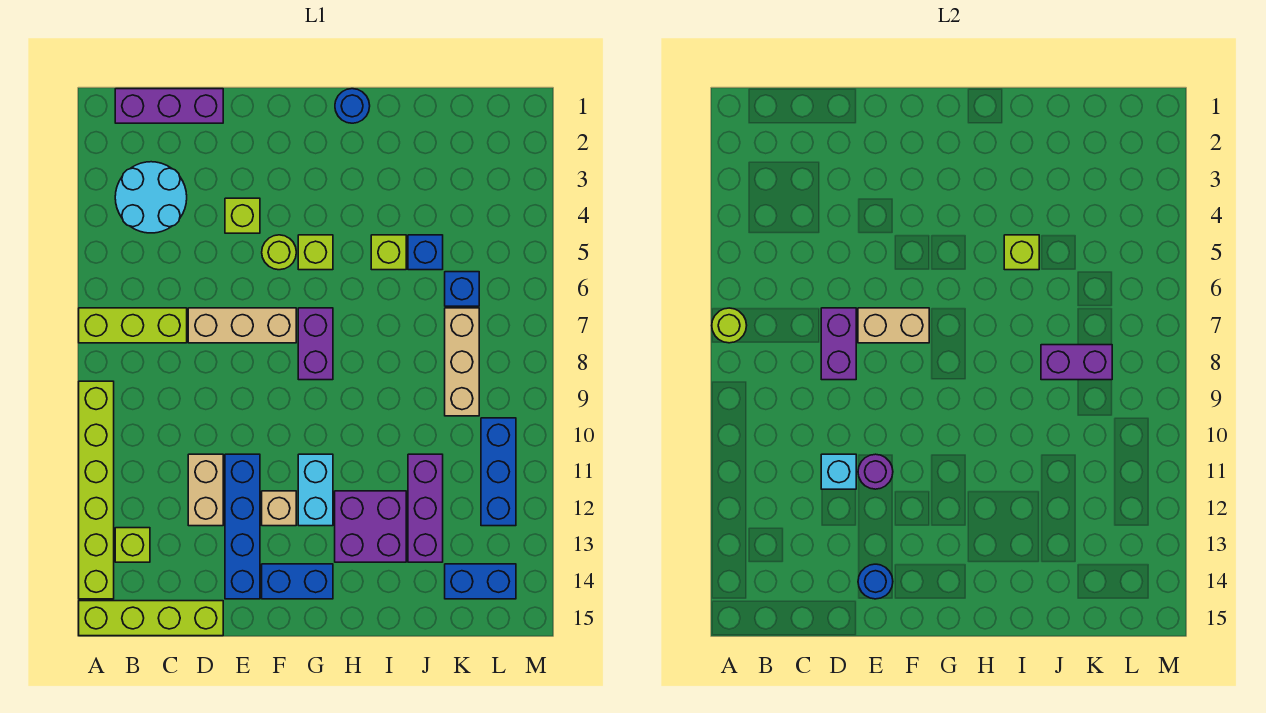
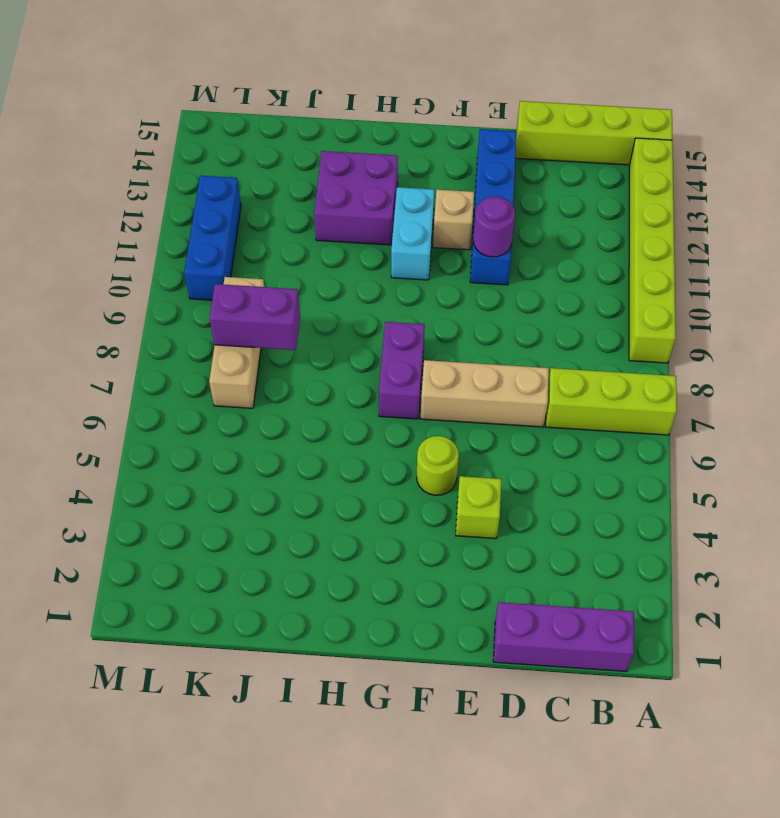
none -> cyan round brick B3:C4 level 1
none -> lime brick B13 level 1
none -> tan brick D11:D12 level 1
none -> blue brick F14:G14 level 1

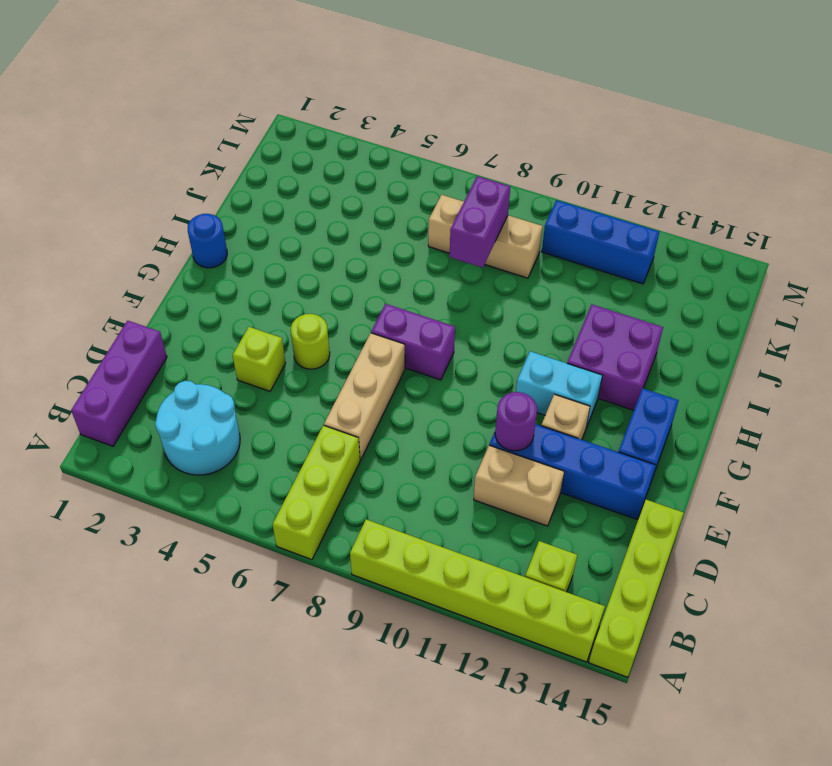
none -> lime brick G5 level 1
none -> lime brick I5 level 1
none -> blue brick J5 level 1
none -> purple brick J11:J13 level 1

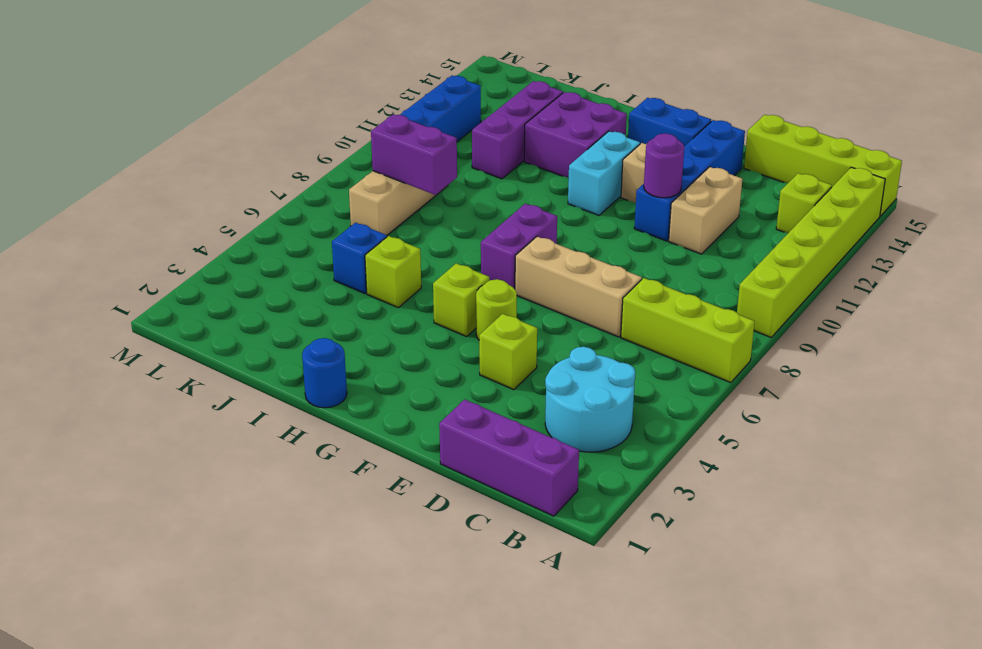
none -> blue brick K6 level 1
none -> blue brick K14:L14 level 1
none -> lime round brick A7 level 2
none -> purple brick D7:D8 level 2

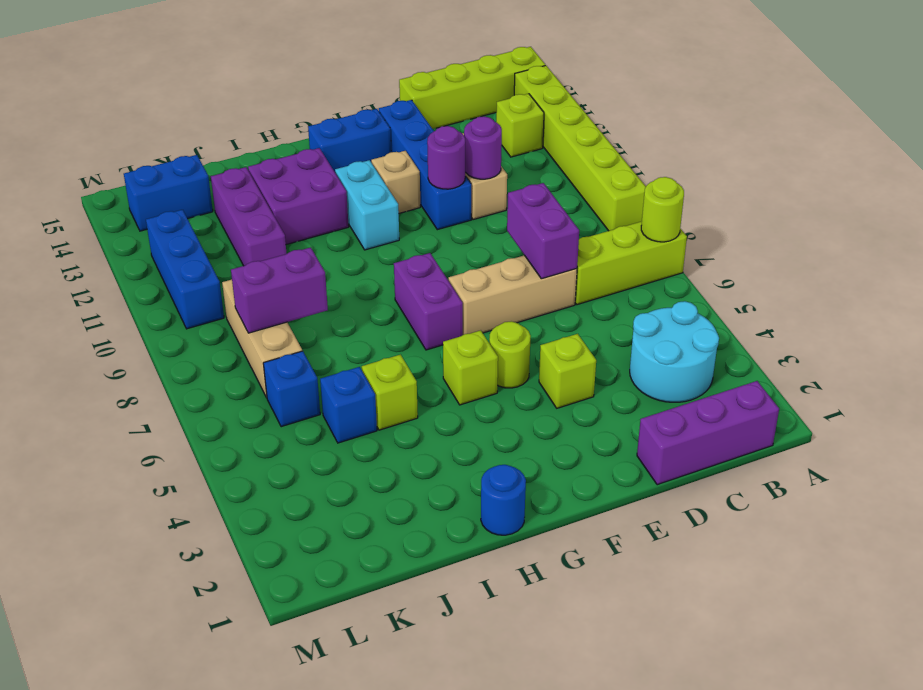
purple round brick D11 level 2 -> cyan brick D11 level 2
none -> tan brick E7:F7 level 2
none -> blue round brick E14 level 2
none -> lime brick I5 level 2

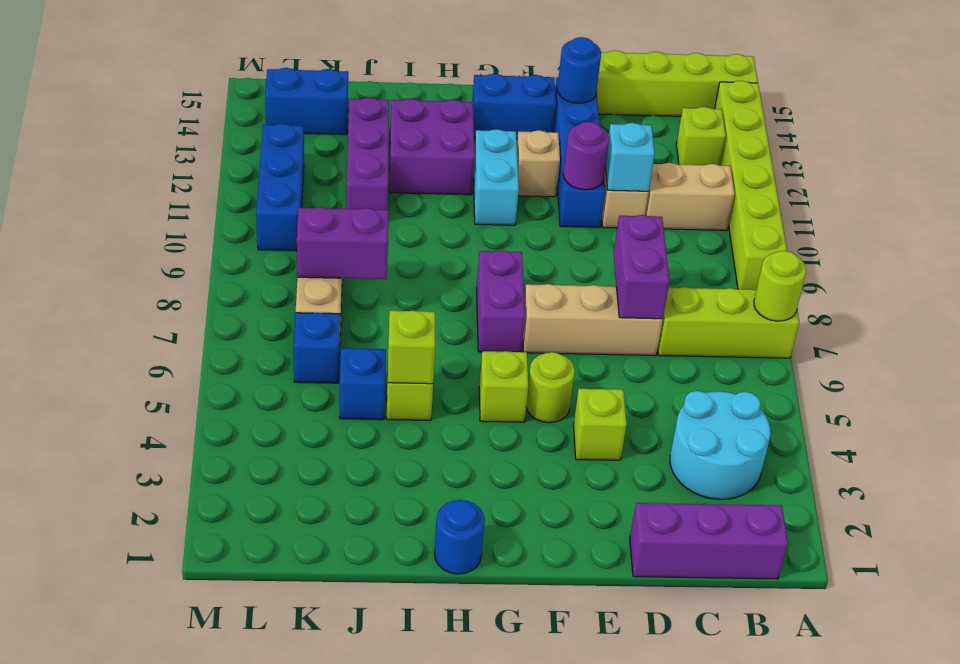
tan brick B11:C11 level 1 -> tan brick E7:F7 level 2

